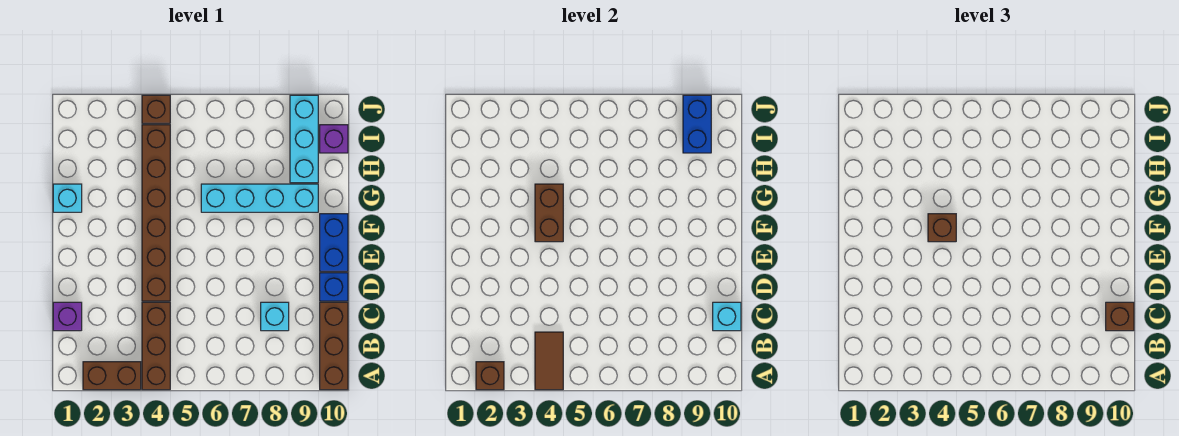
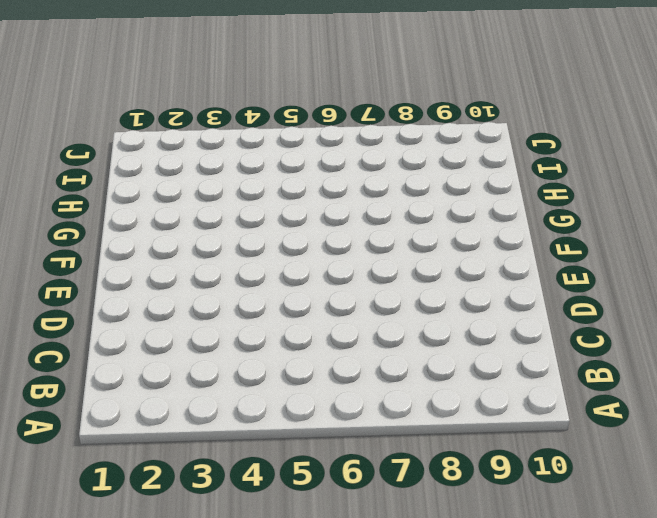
none -> brown brick A2:A3 level 1
none -> brown brick A4:C4 level 1
none -> brown brick A10:C10 level 1

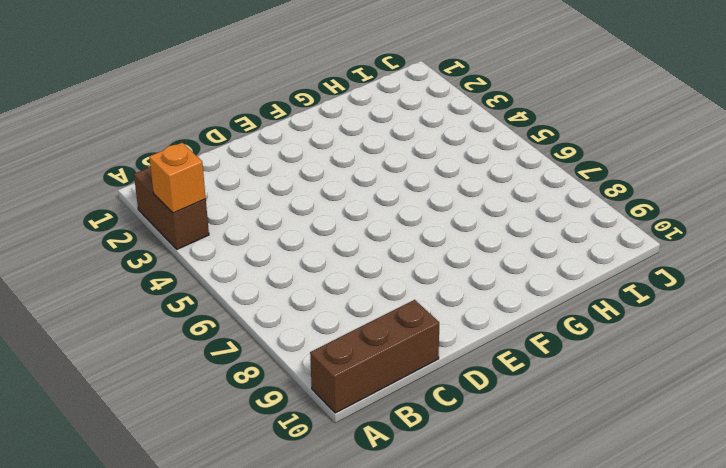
orange brick A3 level 2 -> none
none -> brown brick A4:C4 level 1
none -> purple brick C1 level 1
none -> cyan brick C8 level 1

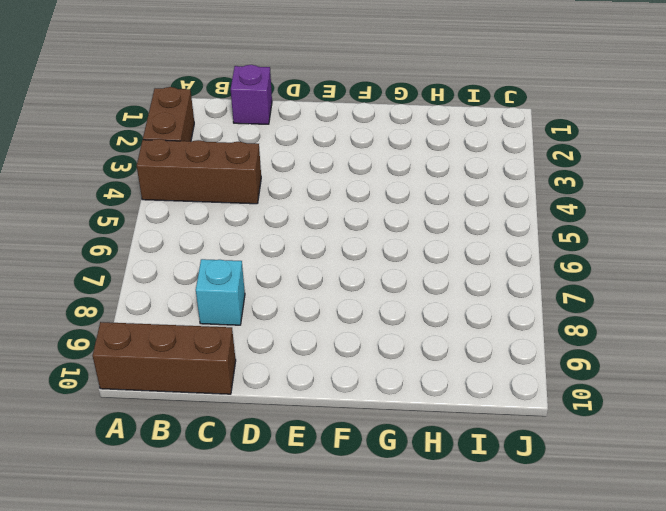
none -> brown brick D4:I4 level 1
none -> blue brick D10 level 1
none -> blue brick E10:F10 level 1

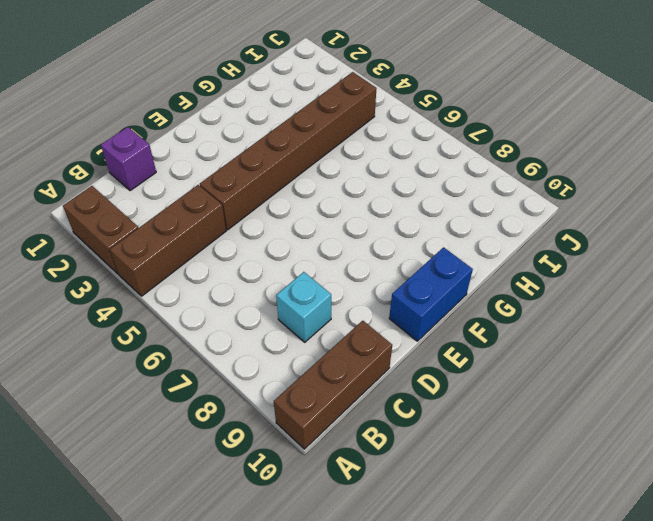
none -> blue brick D10 level 1
none -> cyan brick G1 level 1
none -> cyan brick G6:G9 level 1

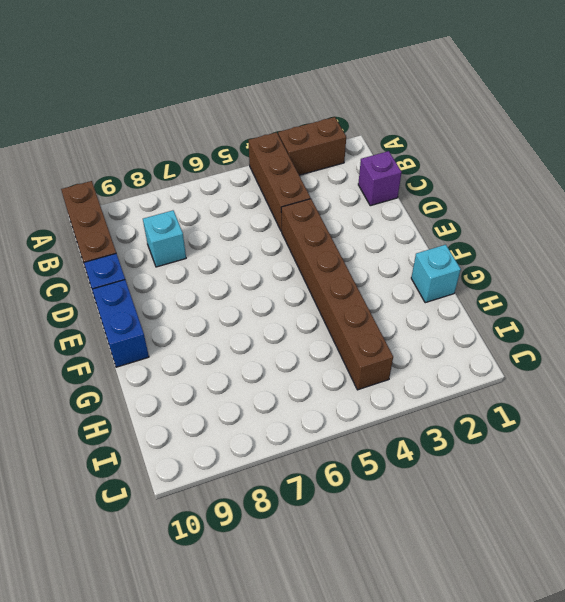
none -> cyan brick G6:G9 level 1
none -> cyan brick H9:J9 level 1
none -> purple brick I10 level 1

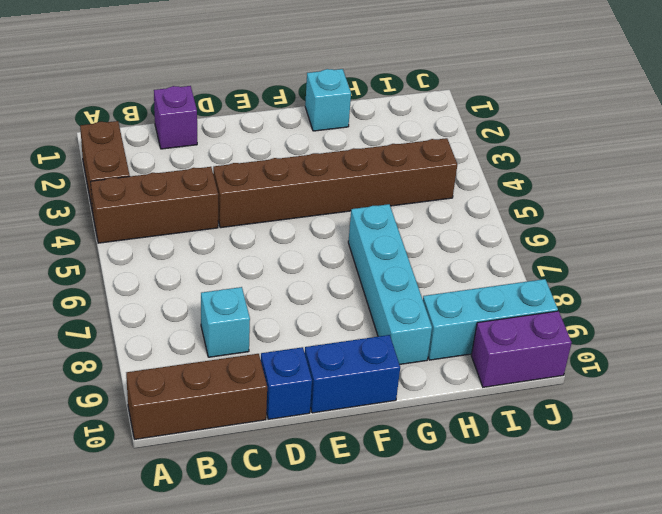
purple brick I10:J10 level 1 -> purple brick I10 level 1
none -> brown brick J4 level 1
none -> brown brick A2 level 2
none -> brown tile A4:B4 level 2

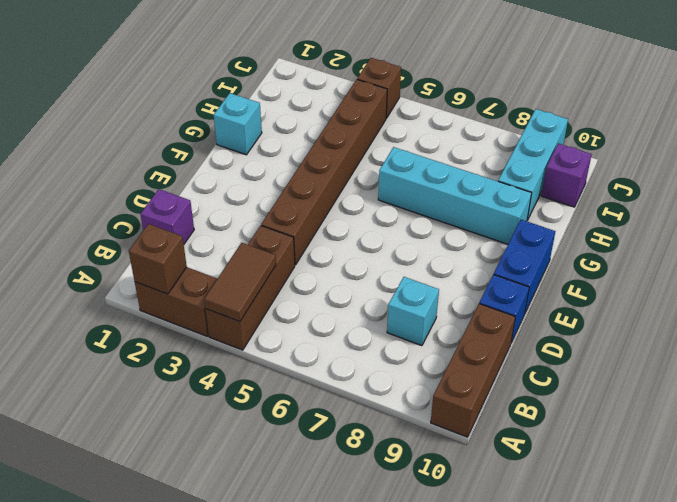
none -> cyan brick C10 level 2
none -> brown brick F4:G4 level 2
none -> blue brick I9:J9 level 2

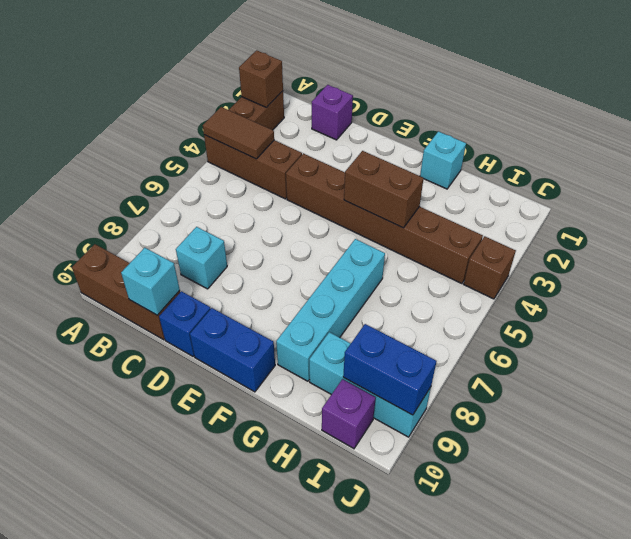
none -> brown brick C10 level 3
none -> brown brick F4 level 3

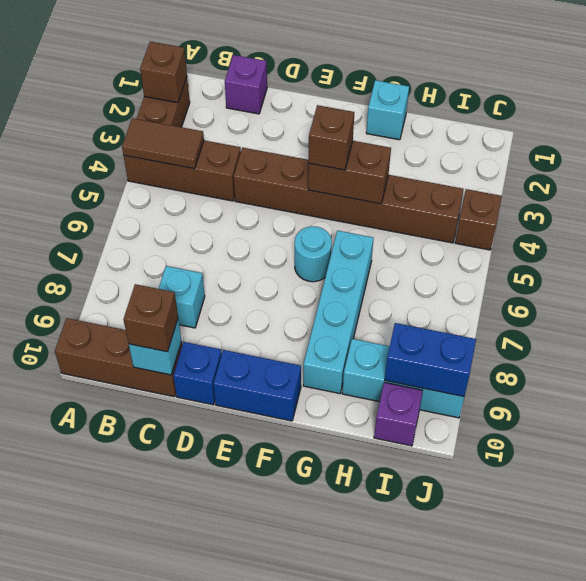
cyan round brick F6 level 1 -> none

